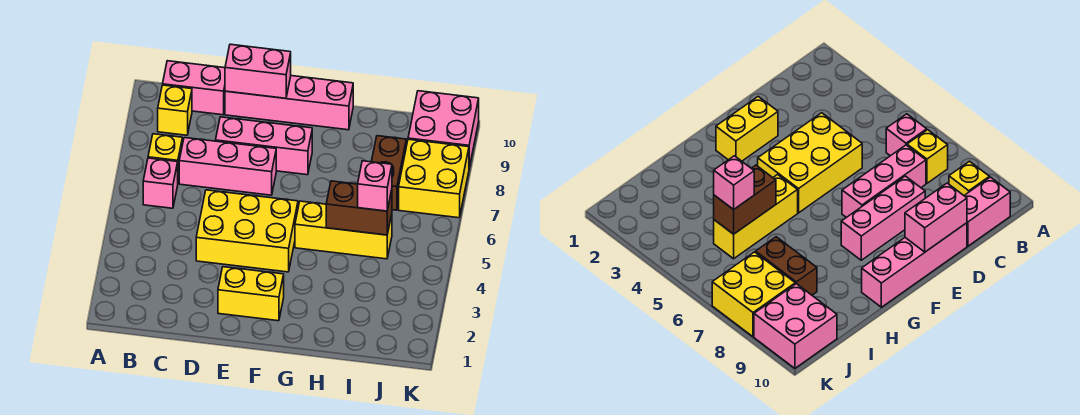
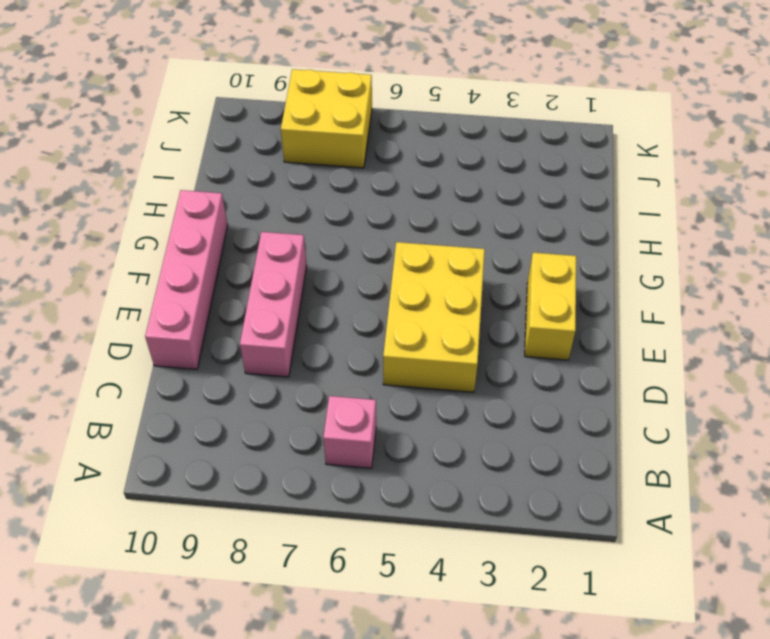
none -> yellow brick B7 level 1
none -> yellow brick B9 level 1
none -> pink brick B10:C10 level 1

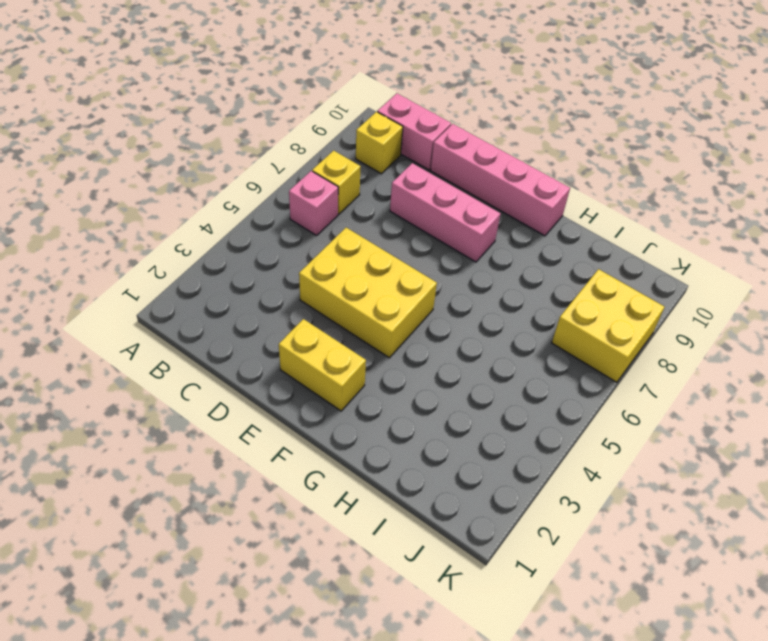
none -> pink brick C7:E7 level 1
none -> yellow brick G5:I5 level 1
none -> brown brick I7:I8 level 1

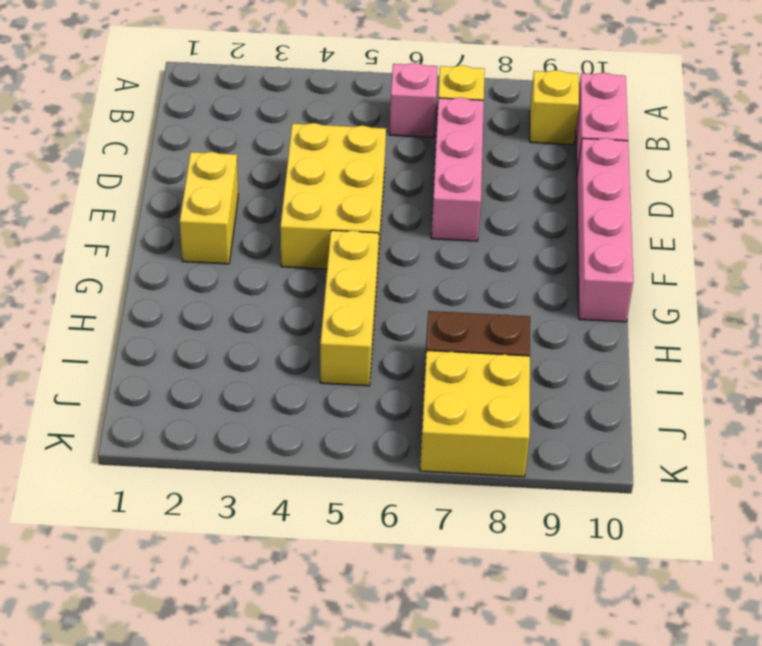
none -> pink brick D8:F8 level 1
none -> pink brick J9:K10 level 1
none -> pink brick D10:E10 level 2

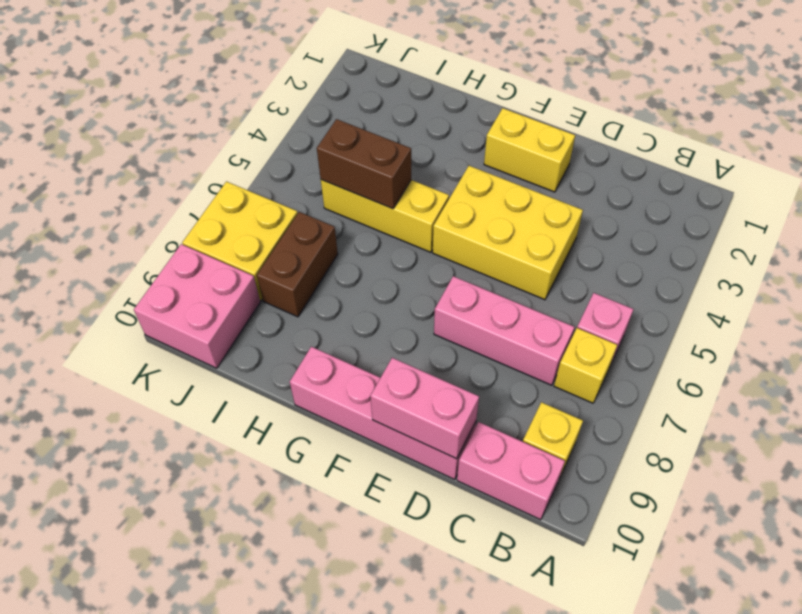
none -> pink brick D8:F8 level 1
none -> pink brick I5 level 3

